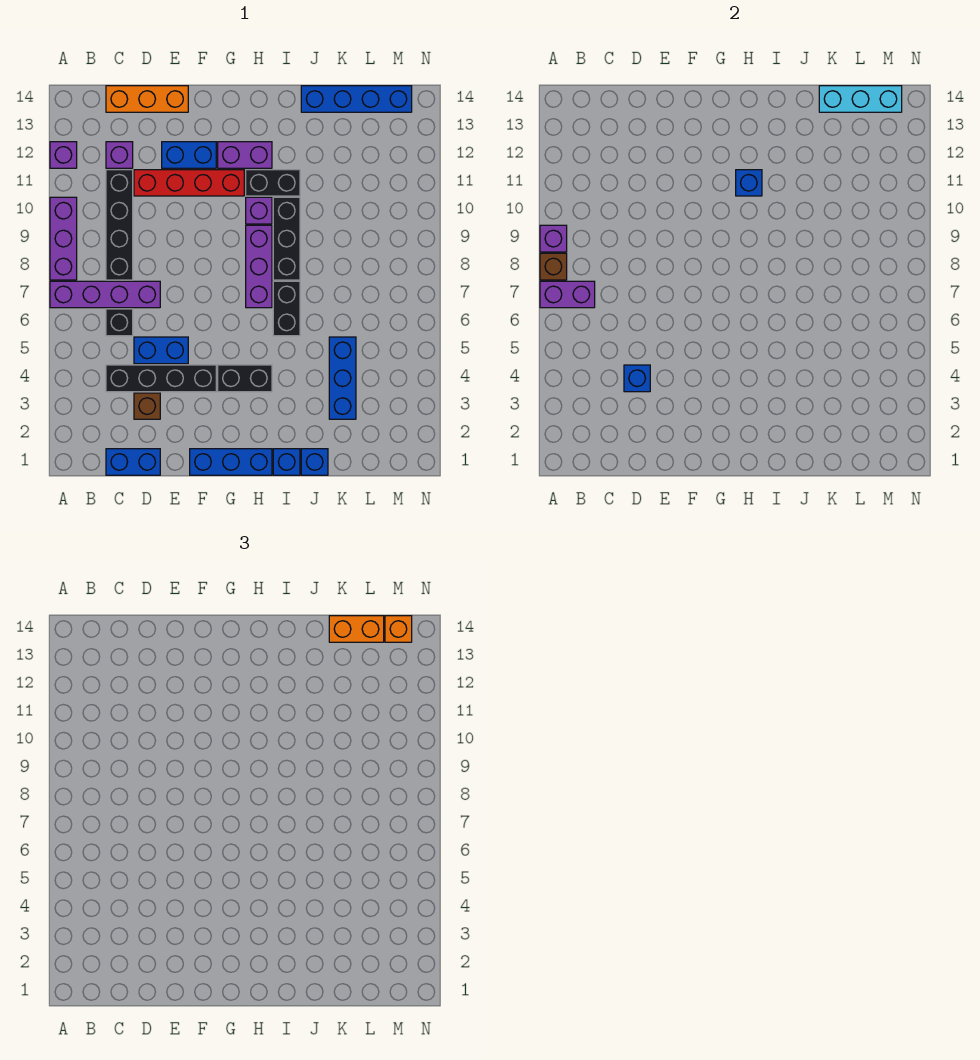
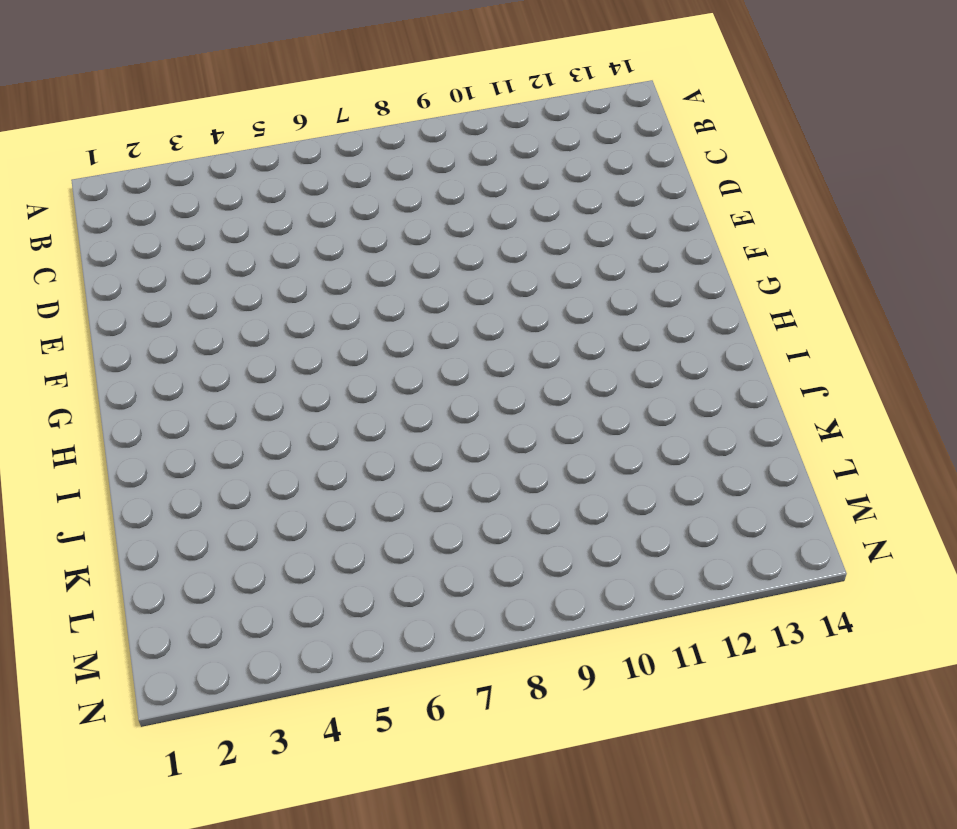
none -> purple brick A7:D7 level 1
none -> purple brick A8:A10 level 1
none -> purple brick A12 level 1
none -> blue brick C1:D1 level 1

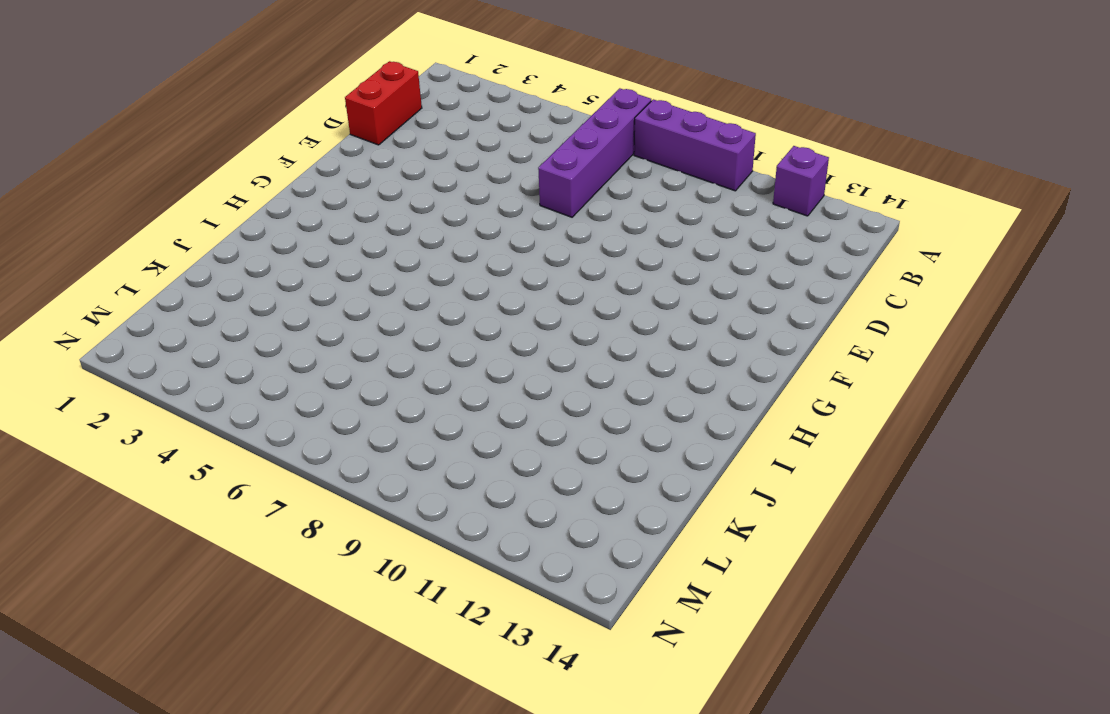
red brick C1:D1 level 1 -> blue brick C1:D1 level 1
none -> black brick C4:F4 level 1
none -> black brick C6 level 1
none -> black brick C8:C11 level 1
none -> purple brick C12 level 1

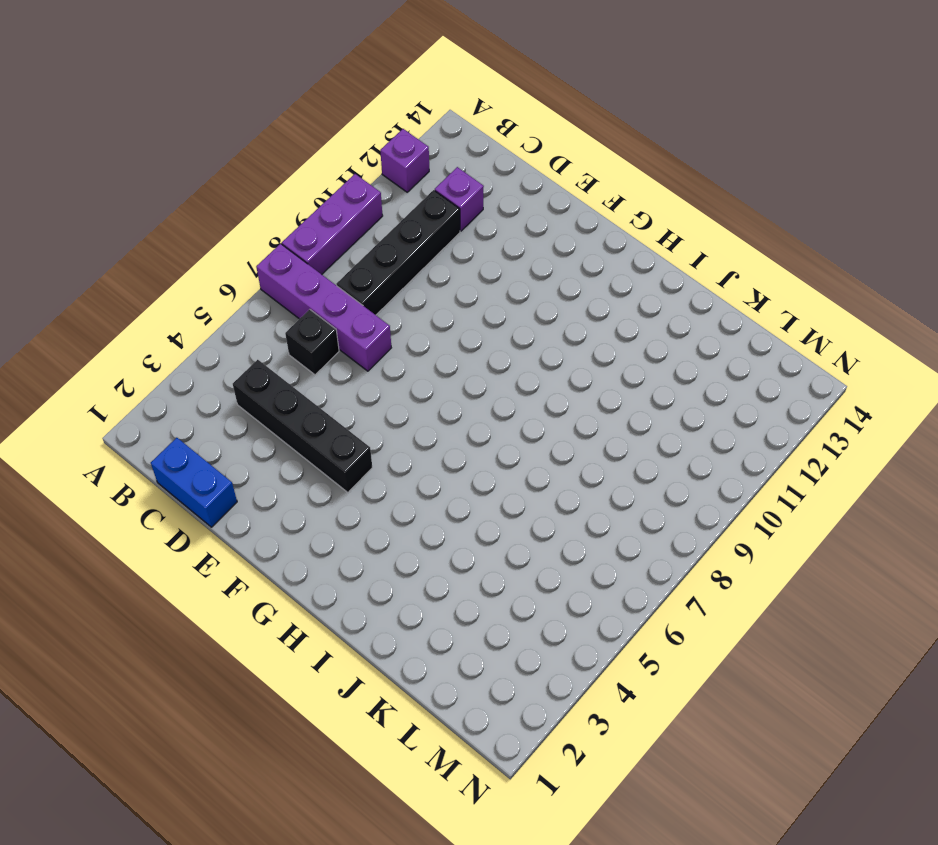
none -> orange brick C14:E14 level 1
none -> brown brick D3 level 1
none -> blue brick D5:E5 level 1
none -> red brick D11:G11 level 1

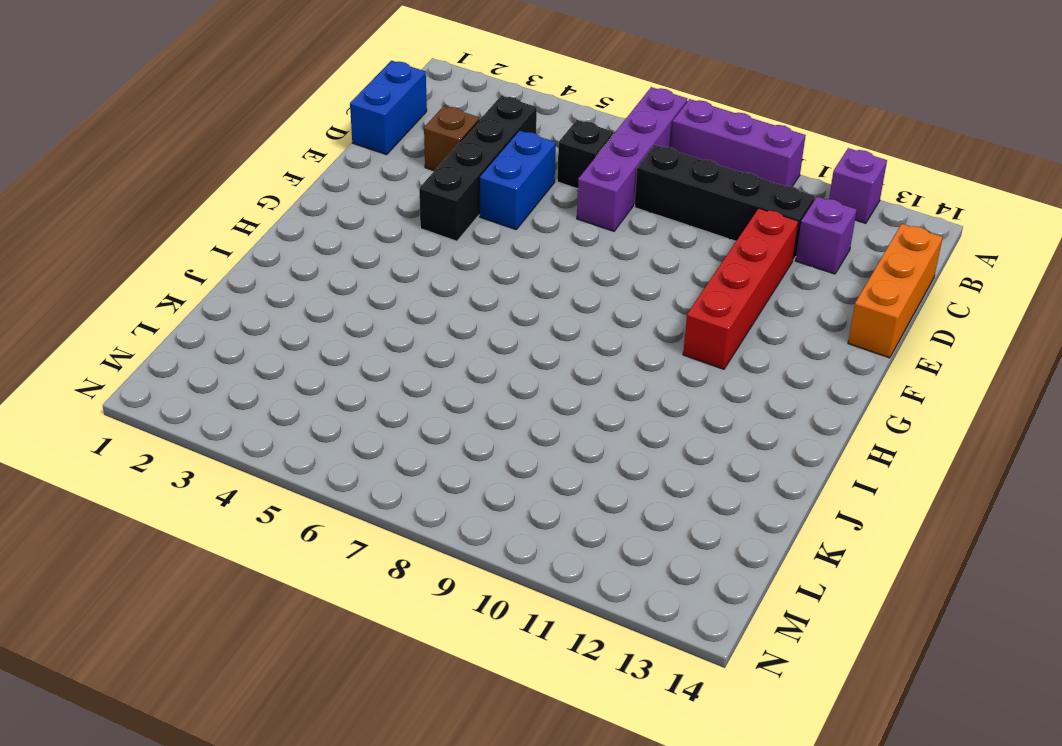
none -> blue brick E12:F12 level 1
none -> blue brick F1:H1 level 1
none -> black brick G4:H4 level 1
none -> purple brick G12:H12 level 1

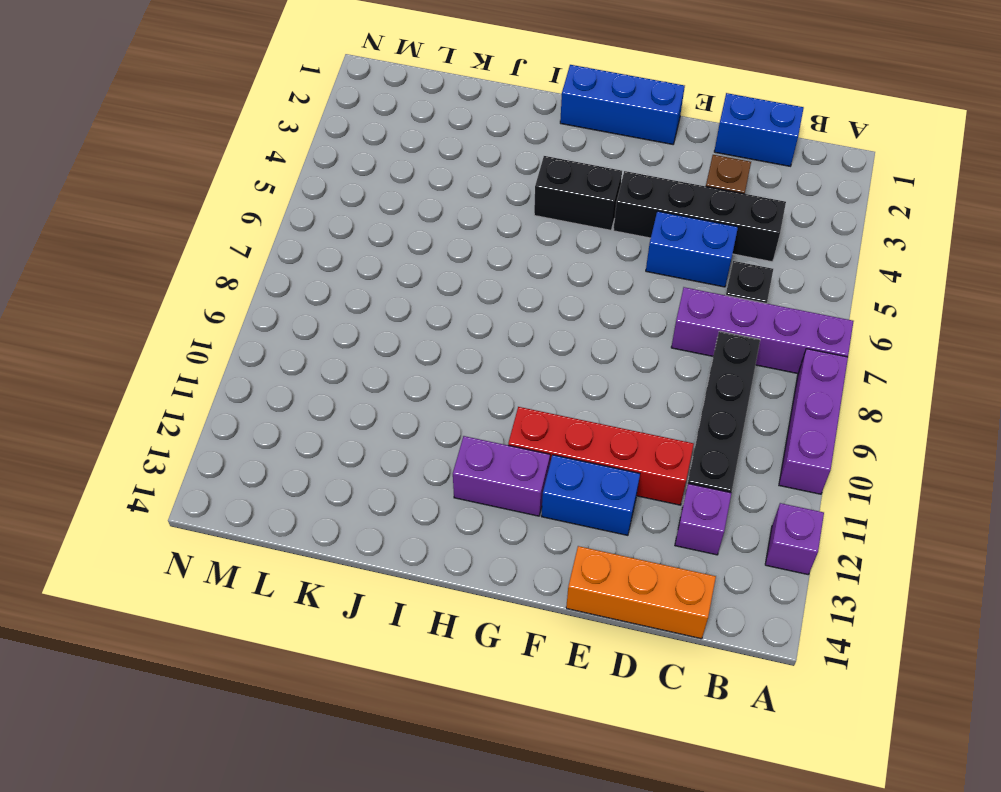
none -> purple brick H7:H9 level 1
none -> purple brick H10 level 1
none -> black brick H11:I11 level 1
none -> blue brick I1 level 1

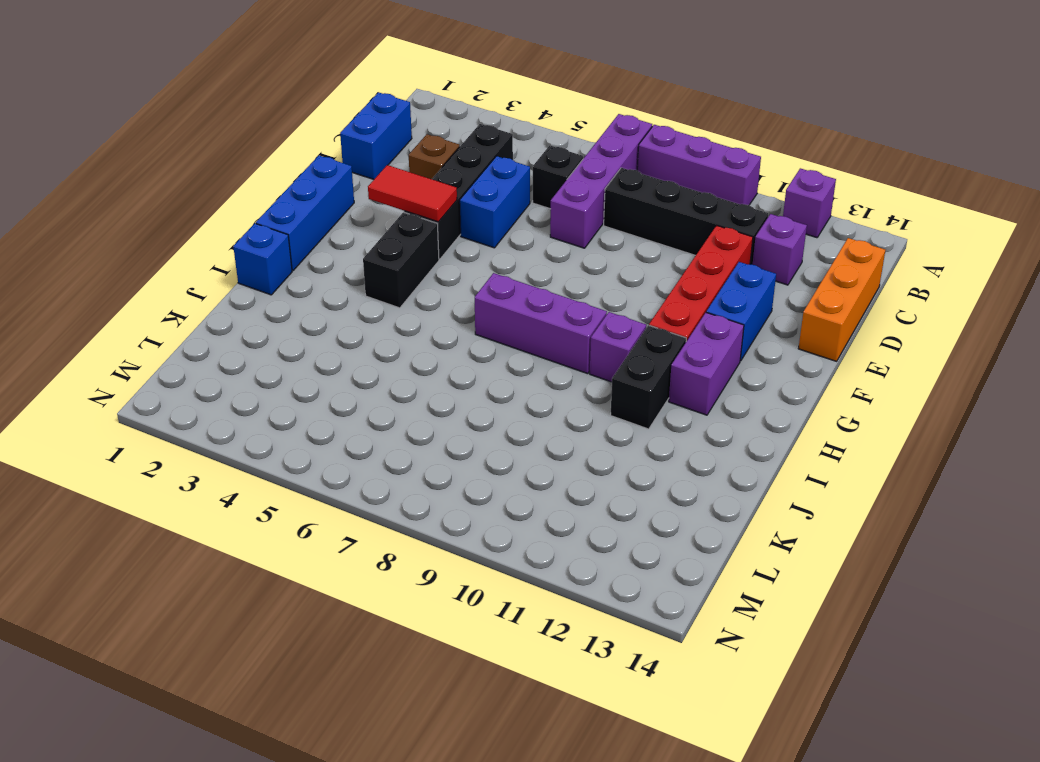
red tile F3:F4 level 2 -> none
none -> black brick I6:I7 level 1
none -> black brick I8:I10 level 1
none -> blue brick J1 level 1
none -> blue brick J14:M14 level 1

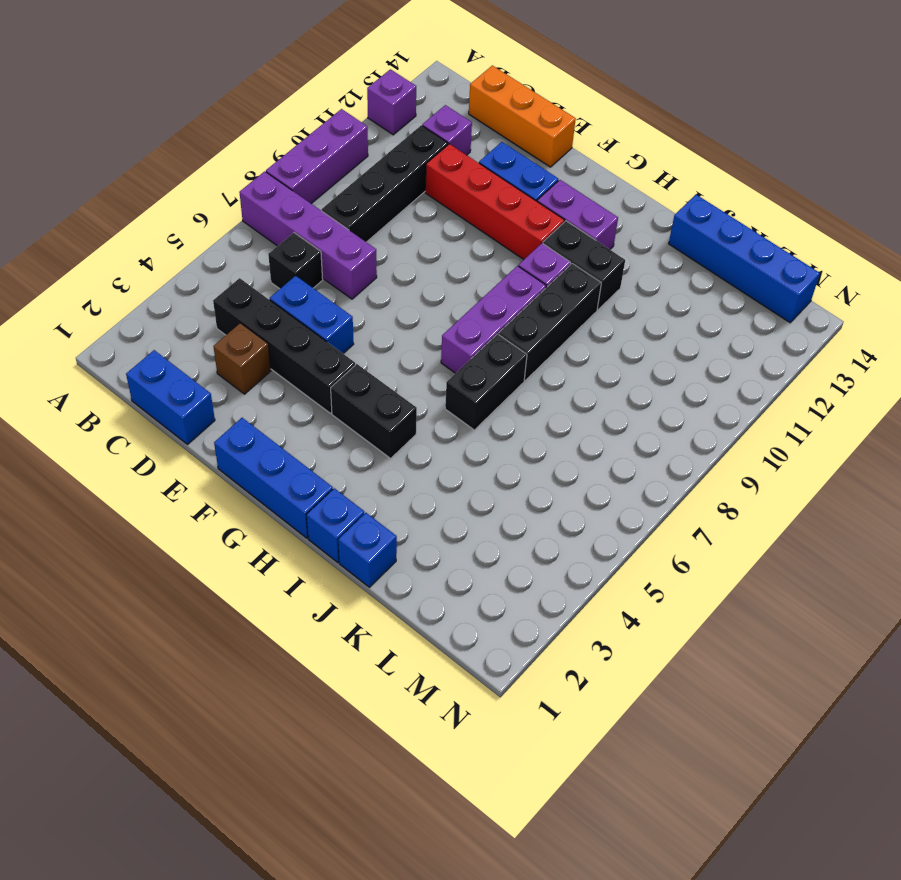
none -> blue brick K3:K5 level 1
none -> purple brick A7:B7 level 2
none -> brown brick A8 level 2
none -> purple brick A9 level 2

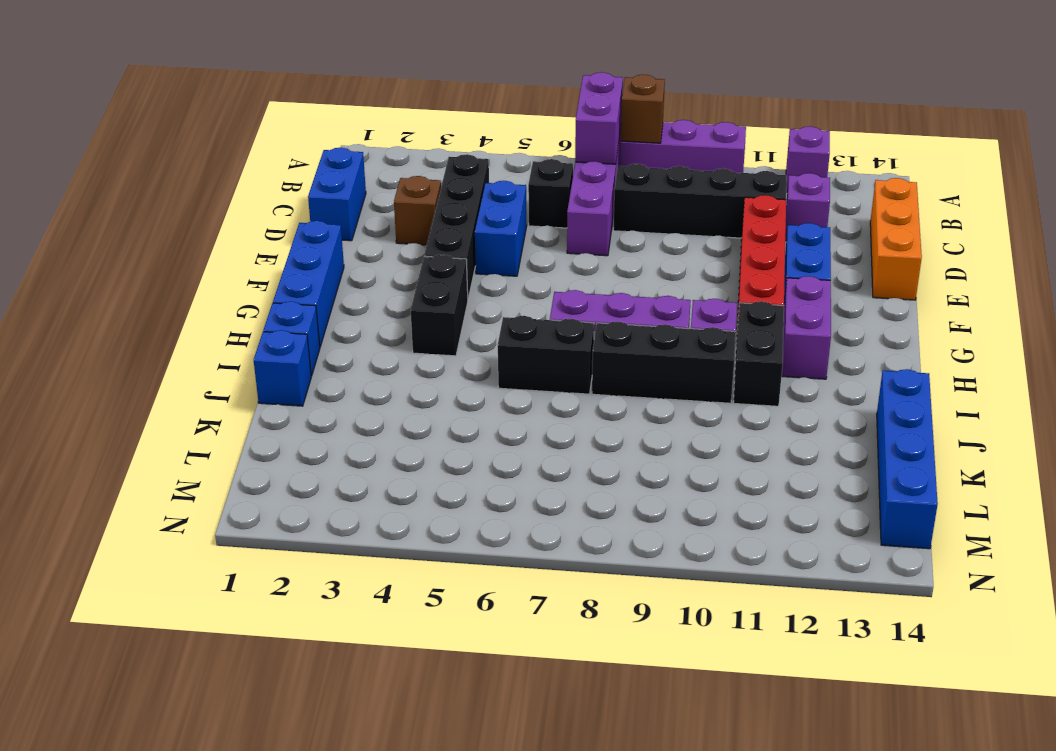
none -> blue brick K3:K5 level 1
none -> purple brick A9 level 2
none -> blue brick D4 level 2
none -> blue brick H11 level 2

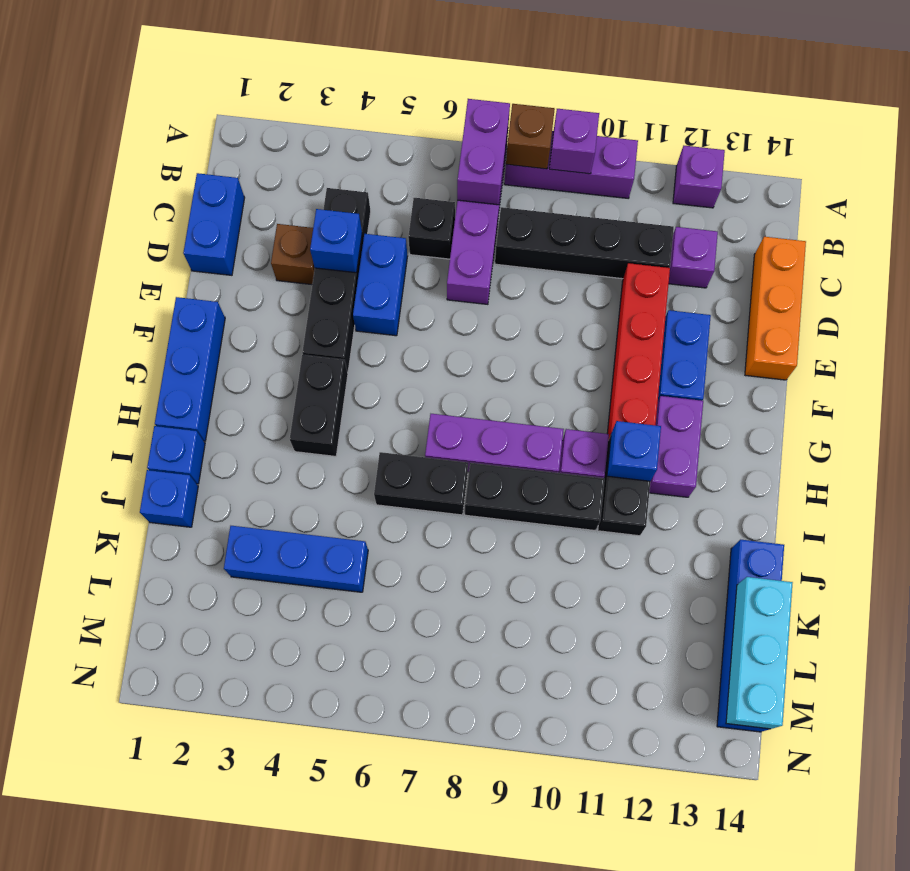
none -> orange brick K14:L14 level 3
none -> orange brick M14 level 3

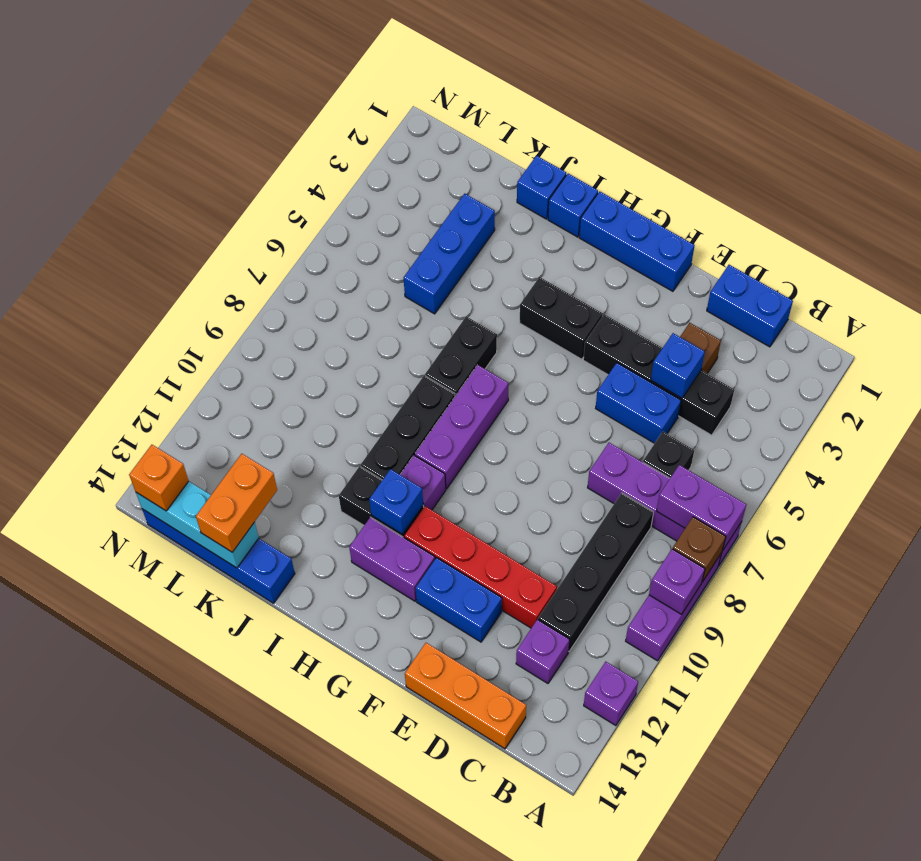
orange brick K13:K14 level 3 -> orange brick K14:L14 level 3

